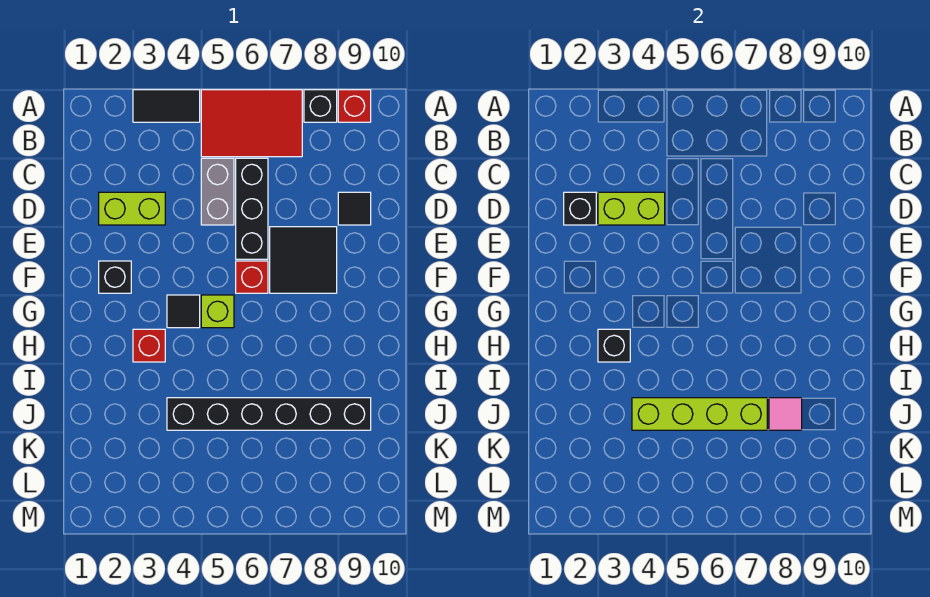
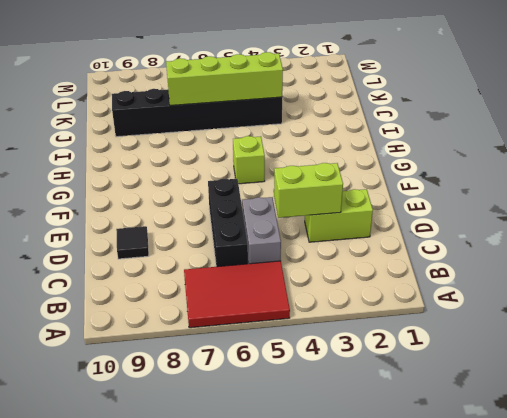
none -> black tile A3:A4 level 1
none -> black brick A8 level 1
none -> red brick A9 level 1

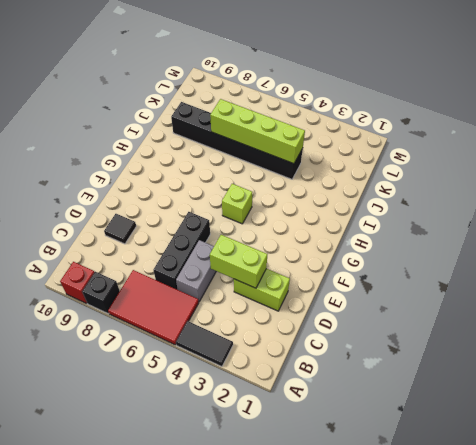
none -> black tile E7:F8 level 1
none -> black brick F2 level 1
none -> red brick F6 level 1

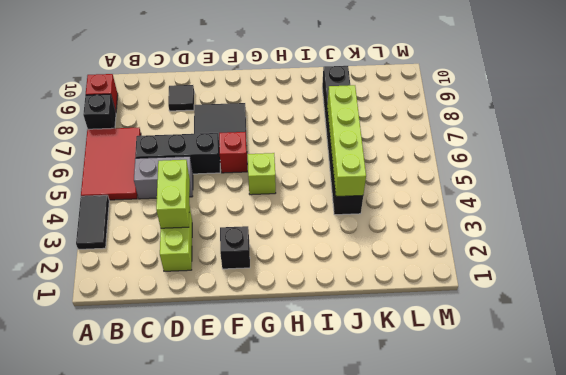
none -> black tile G4 level 1
none -> red brick H3 level 1
none -> black brick D2 level 2

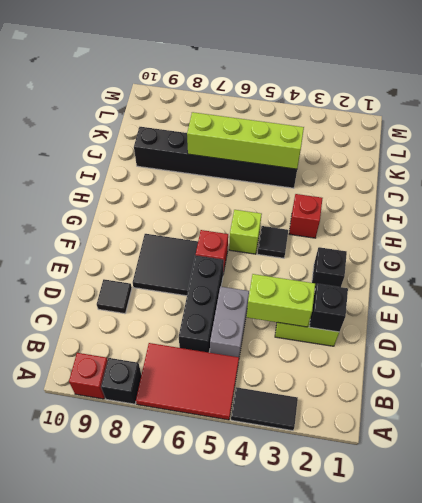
none -> black brick H3 level 2
none -> pink tile J8 level 2

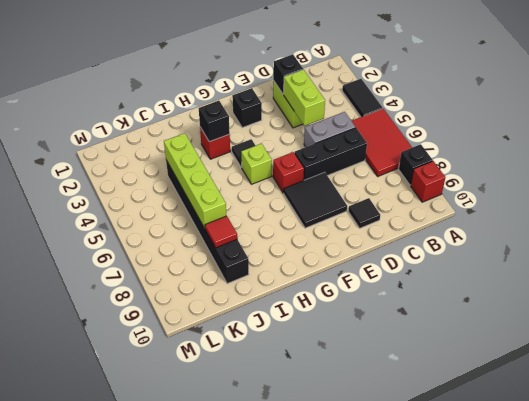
red tile J8 level 2 -> pink tile J8 level 2

